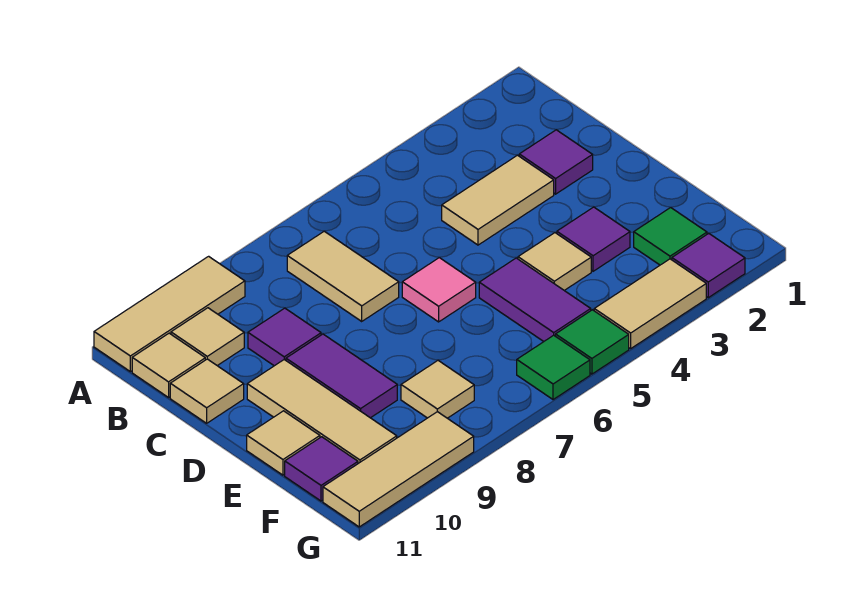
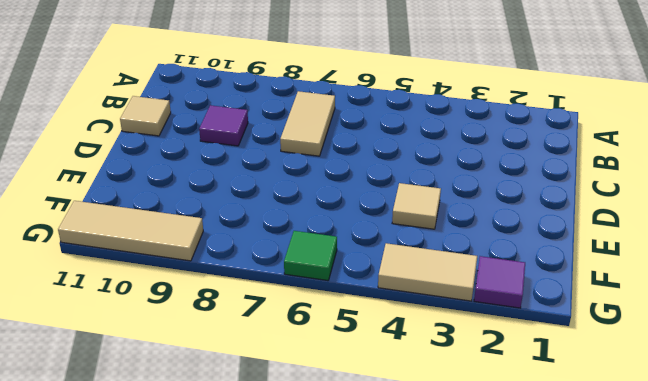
none -> tan tile A9:A11 level 1
none -> tan tile B10 level 1
none -> tan tile B11 level 1

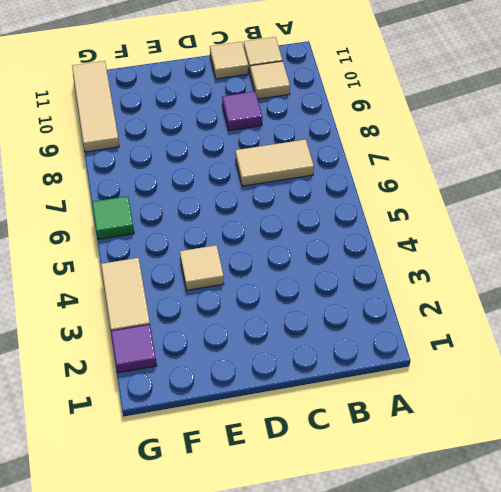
none -> tan tile A9:A11 level 1
none -> purple tile C2 level 1
none -> tan tile C3:C4 level 1

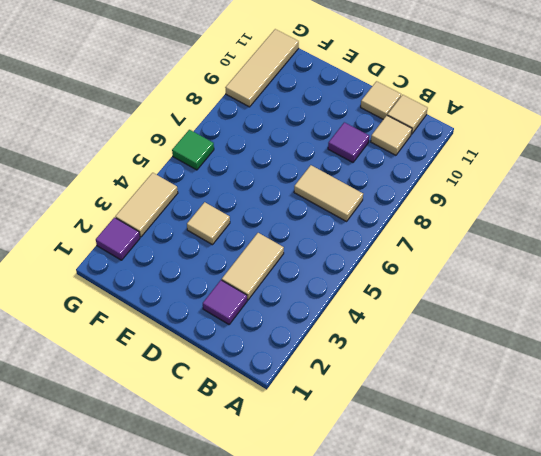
none -> tan tile A9:A11 level 1
none -> pink tile D6 level 1
none -> purple tile D9:E9 level 1

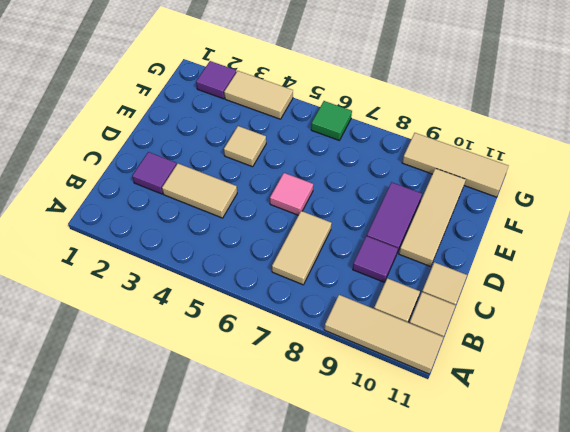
none -> purple tile E3 level 1
none -> purple tile E5:F5 level 1
none -> tan tile E11 level 1

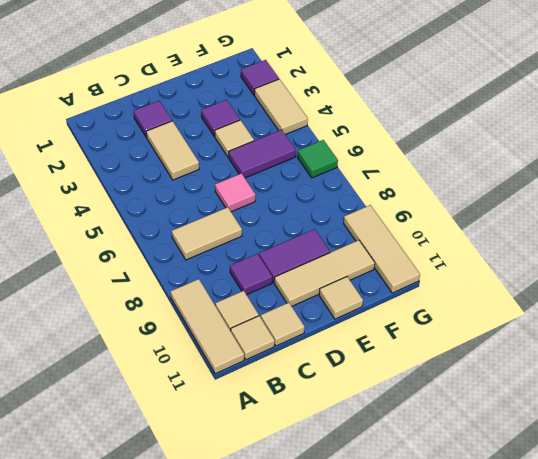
none -> green tile F2 level 1
none -> tan tile F8 level 1
none -> purple tile F11 level 1

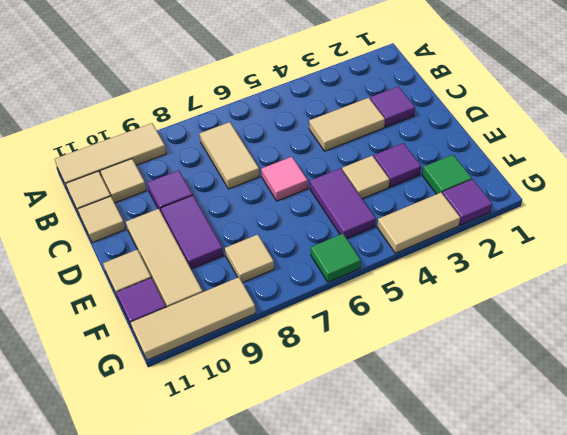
none -> green tile G5 level 1

